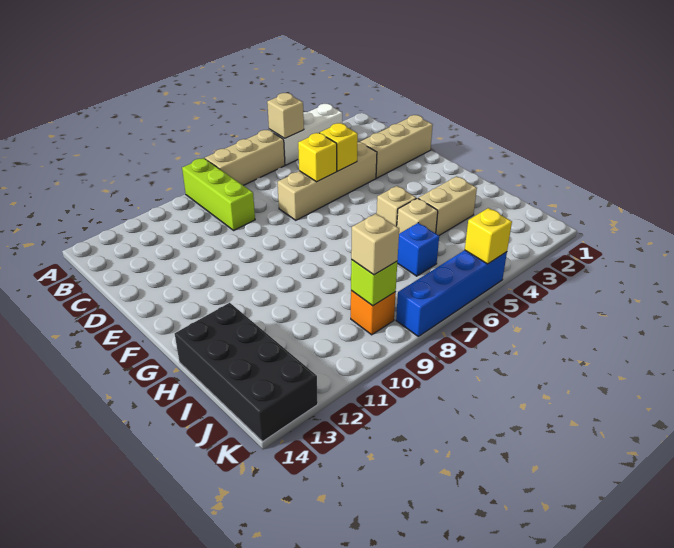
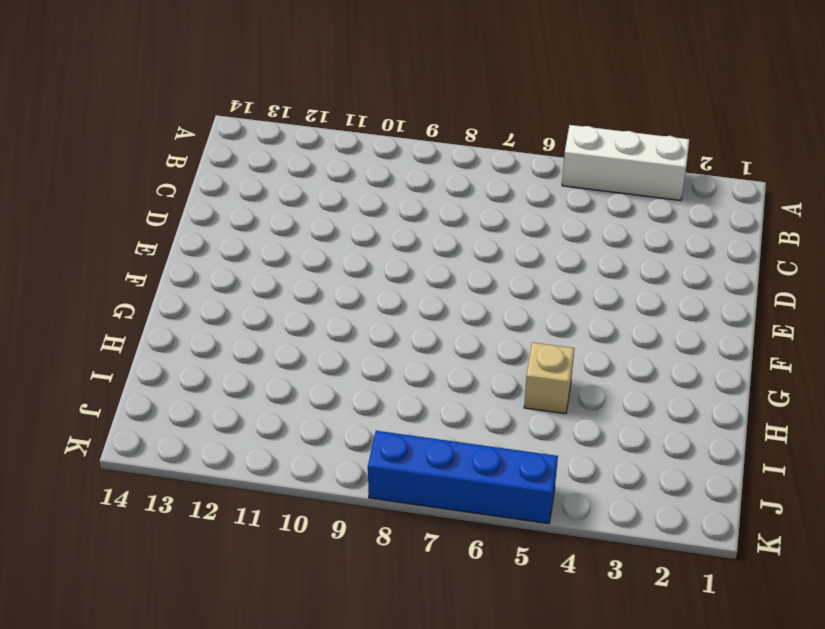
none -> tan brick A6:A8 level 1
none -> lime brick A9:C9 level 1
none -> tan brick D1:D3 level 1

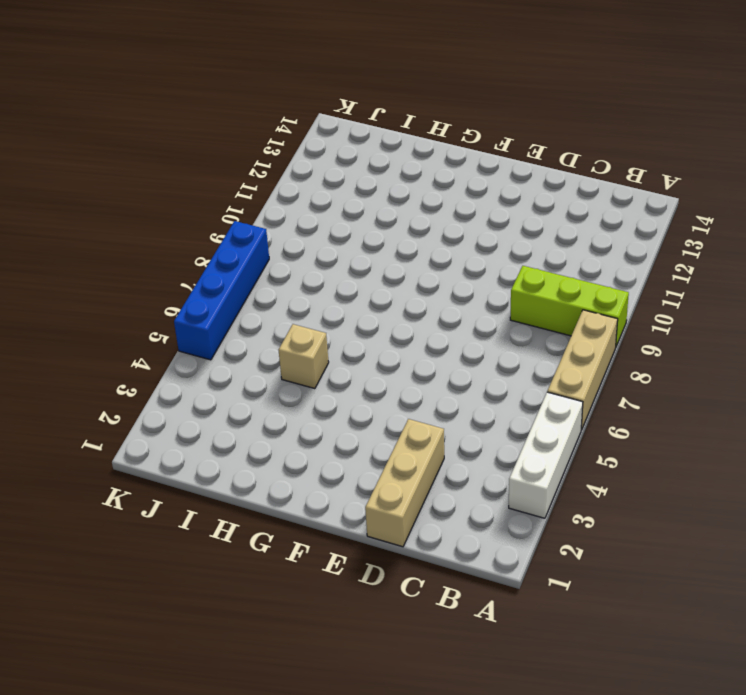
none -> tan brick D4:D7 level 1
none -> tan brick G5 level 1
none -> tan brick H3:H4 level 1

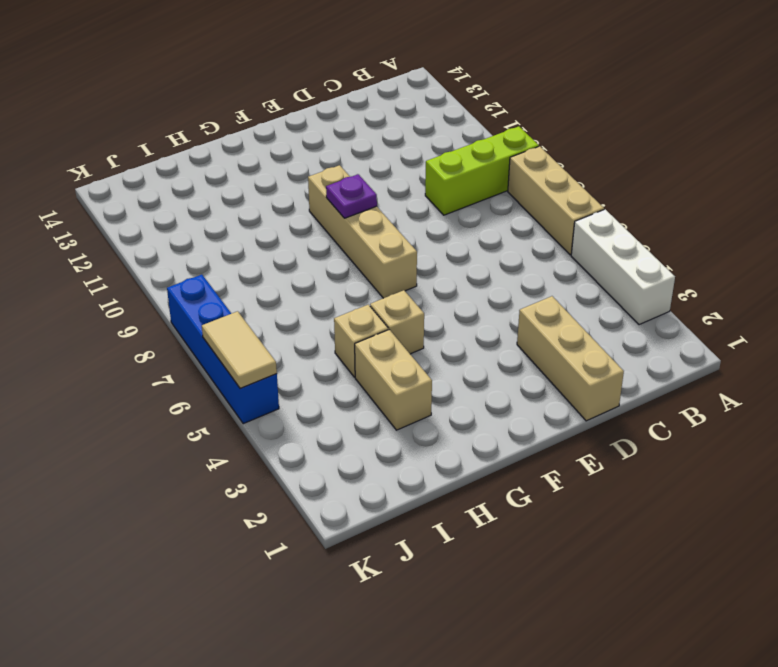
tan brick F7:F10 level 1 -> tan brick D4:D7 level 1
purple plate F9 level 2 -> none
tan tile K5:K6 level 2 -> yellow brick K5 level 2
none -> black brick H13:K14 level 1
none -> blue brick I6 level 1
none -> orange brick J9 level 1

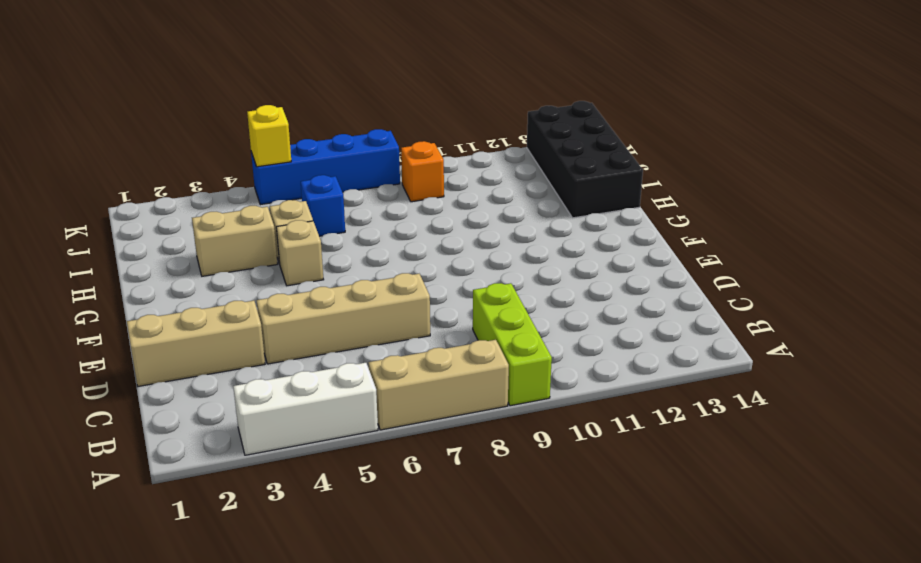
none -> tan brick A5 level 2
none -> yellow brick D5 level 2
none -> yellow brick D6 level 2

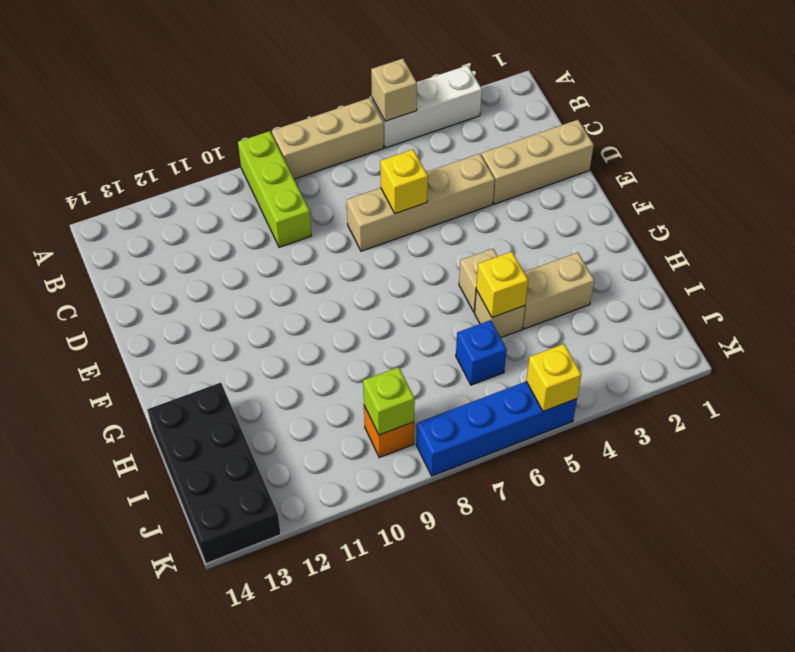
yellow brick H5 level 2 -> yellow brick D5 level 2
none -> tan brick J9 level 3

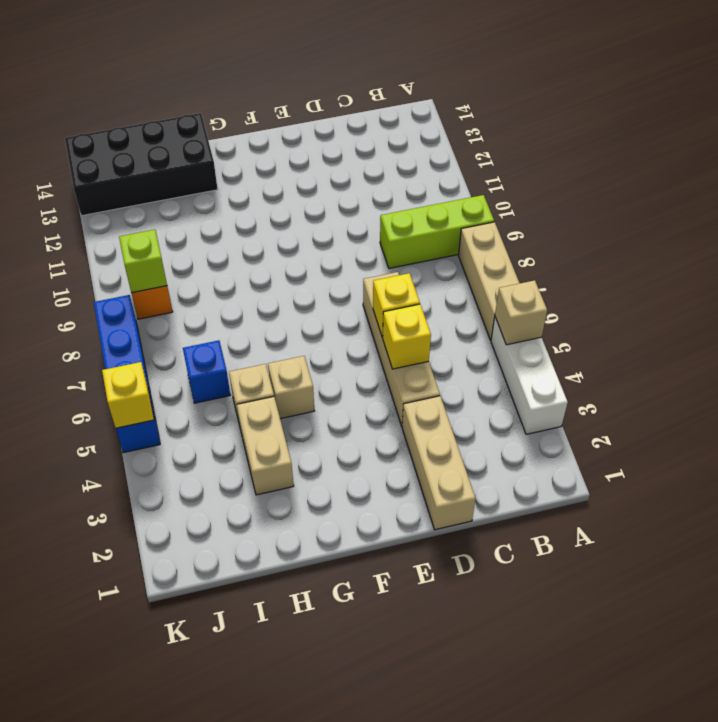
none -> tan brick J9 level 3

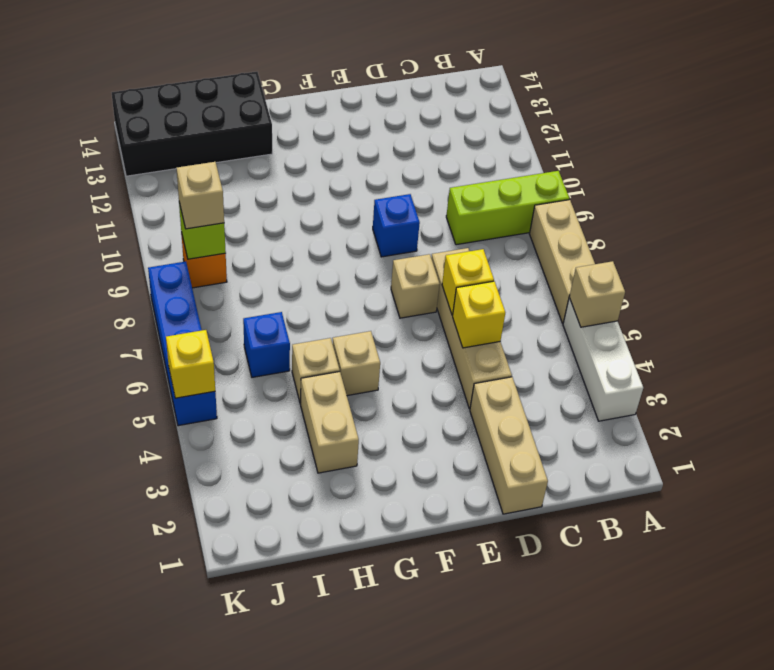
tan brick E7 level 1 -> none
blue brick E9 level 1 -> none

